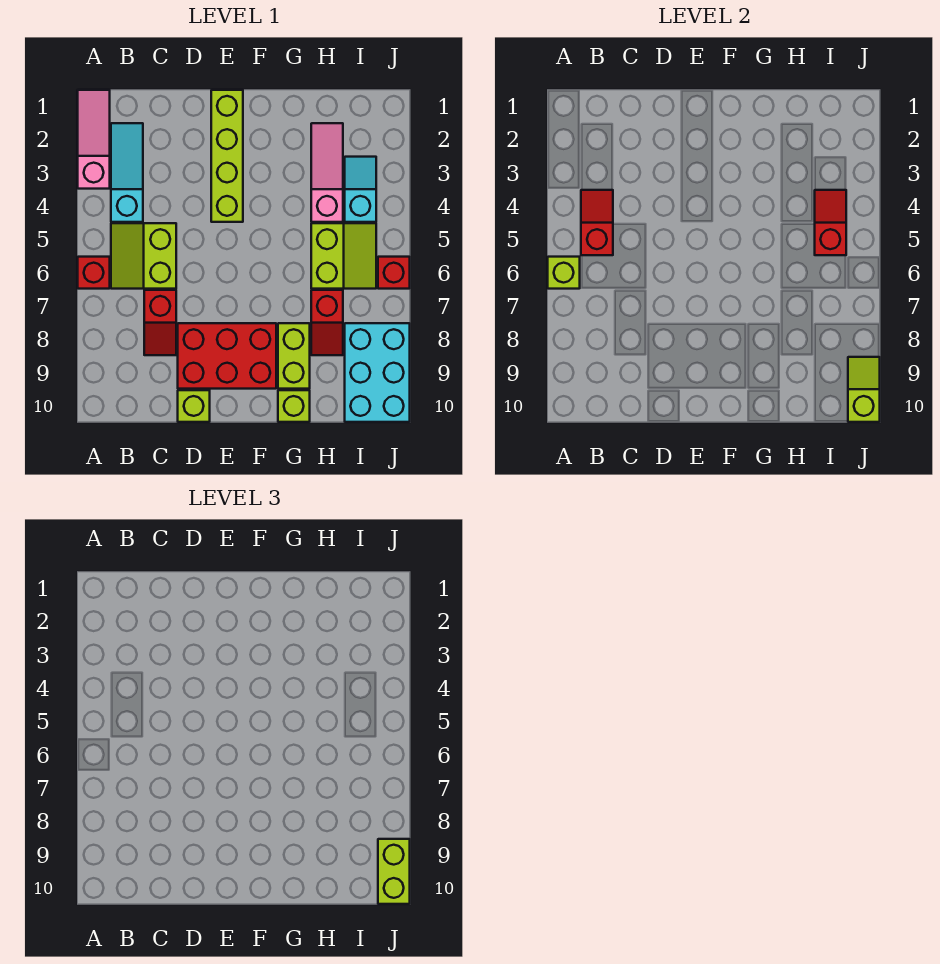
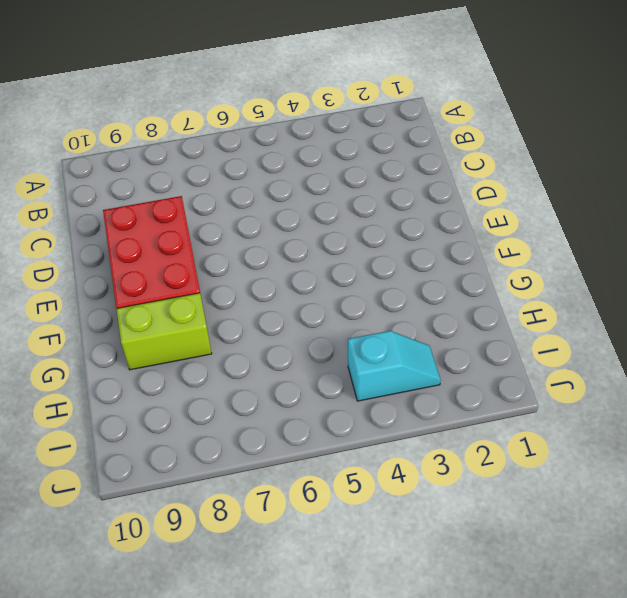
none -> pink slope A1:A3 level 1 top 3
none -> red brick A6 level 1
none -> cyan slope B2:B4 level 1 top 4

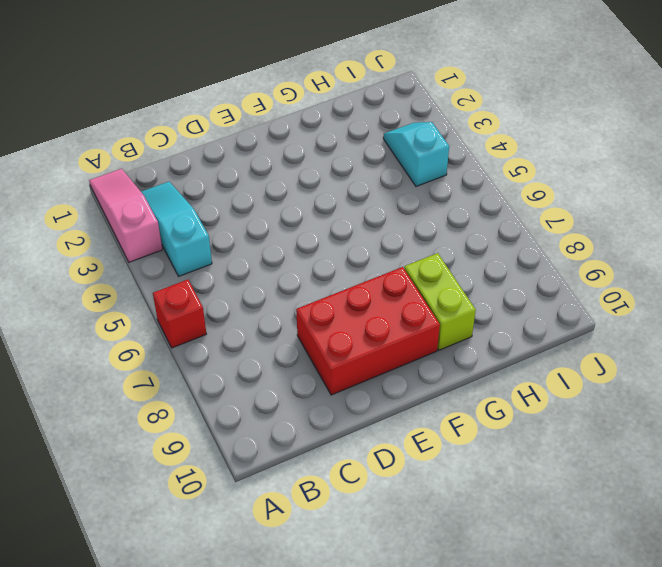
none -> lime slope B5:C6 level 1 top C
none -> red slope C7:C8 level 1 top 7
none -> lime brick D10 level 1

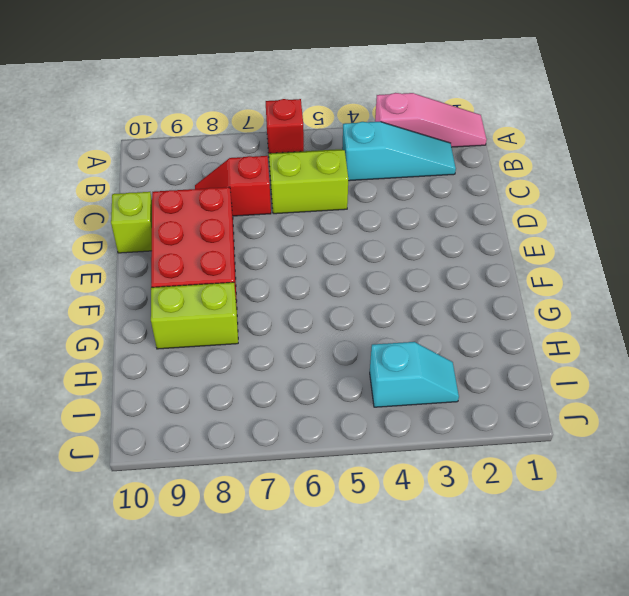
none -> lime brick E1:E4 level 1
none -> lime brick G10 level 1
none -> pink slope H2:H4 level 1 top 4

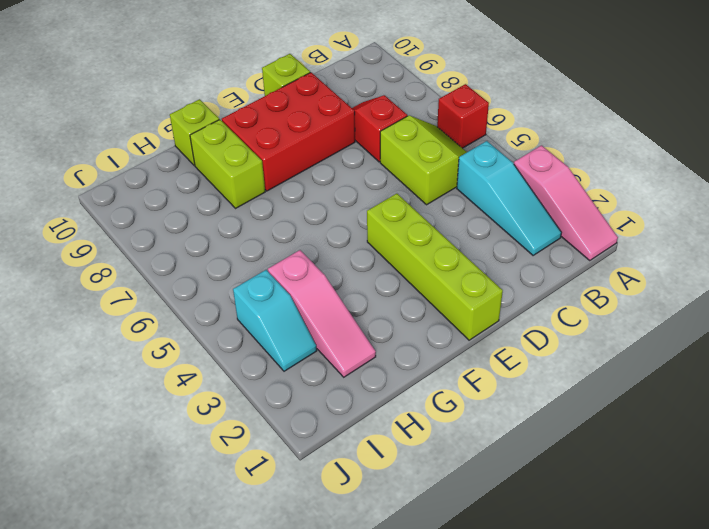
none -> lime slope H5:I6 level 1 top H
none -> red slope H7:H8 level 1 top 7
none -> cyan brick I8:J10 level 1

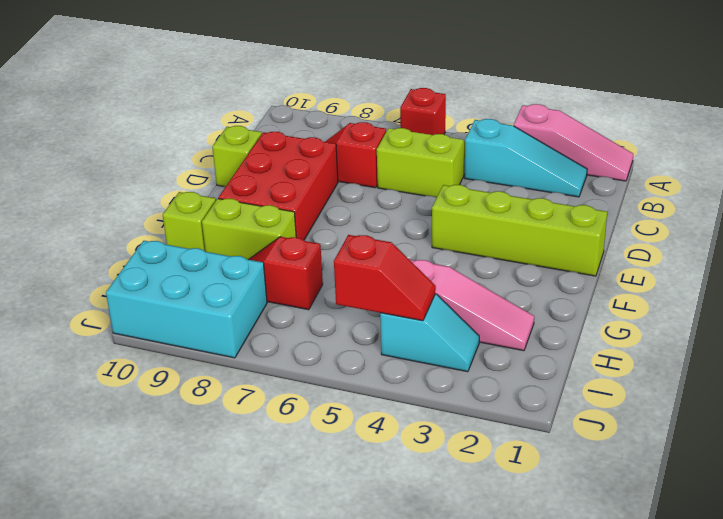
none -> lime slope H5:I6 level 1 top H
none -> red brick J6 level 1
none -> lime brick A6 level 2

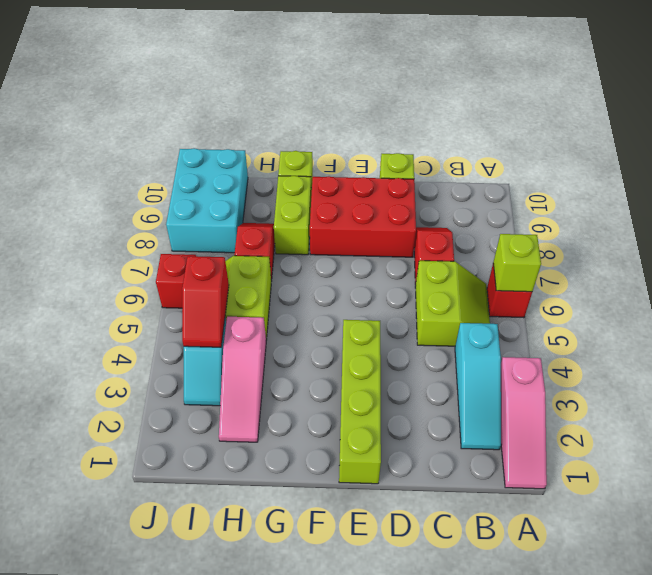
none -> red slope B4:B5 level 2 top 5
none -> lime slope J9:J10 level 2 top 10
none -> lime brick J9:J10 level 3

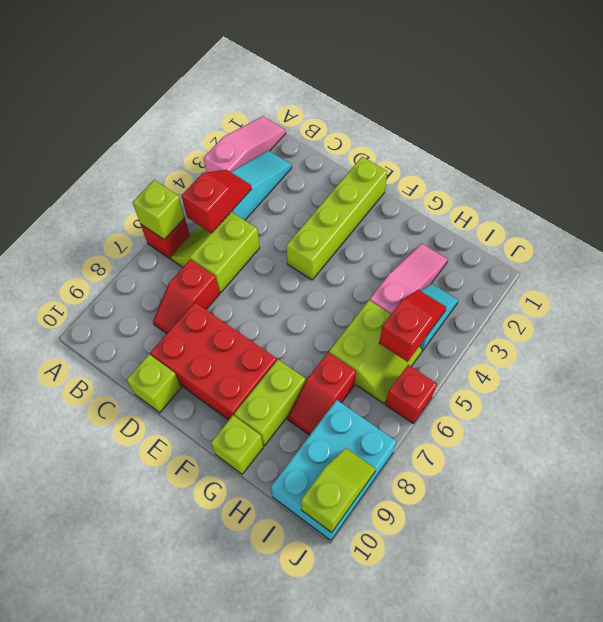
none -> lime brick J9:J10 level 3

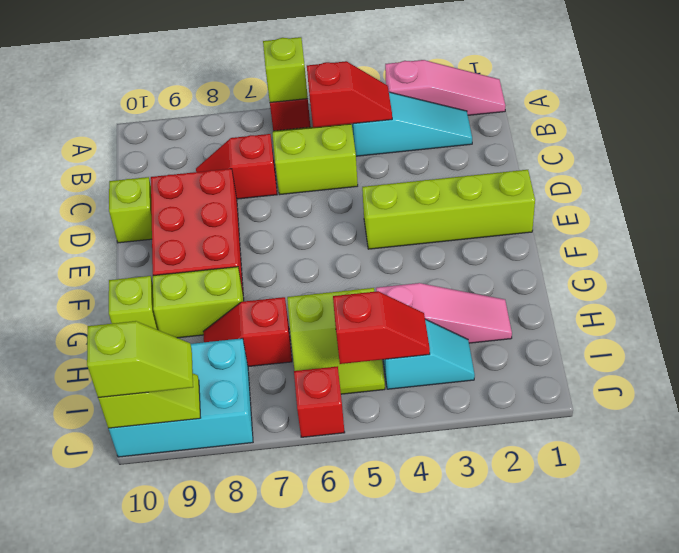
lime slope J9:J10 level 3 top 10 -> lime brick J9:J10 level 3

